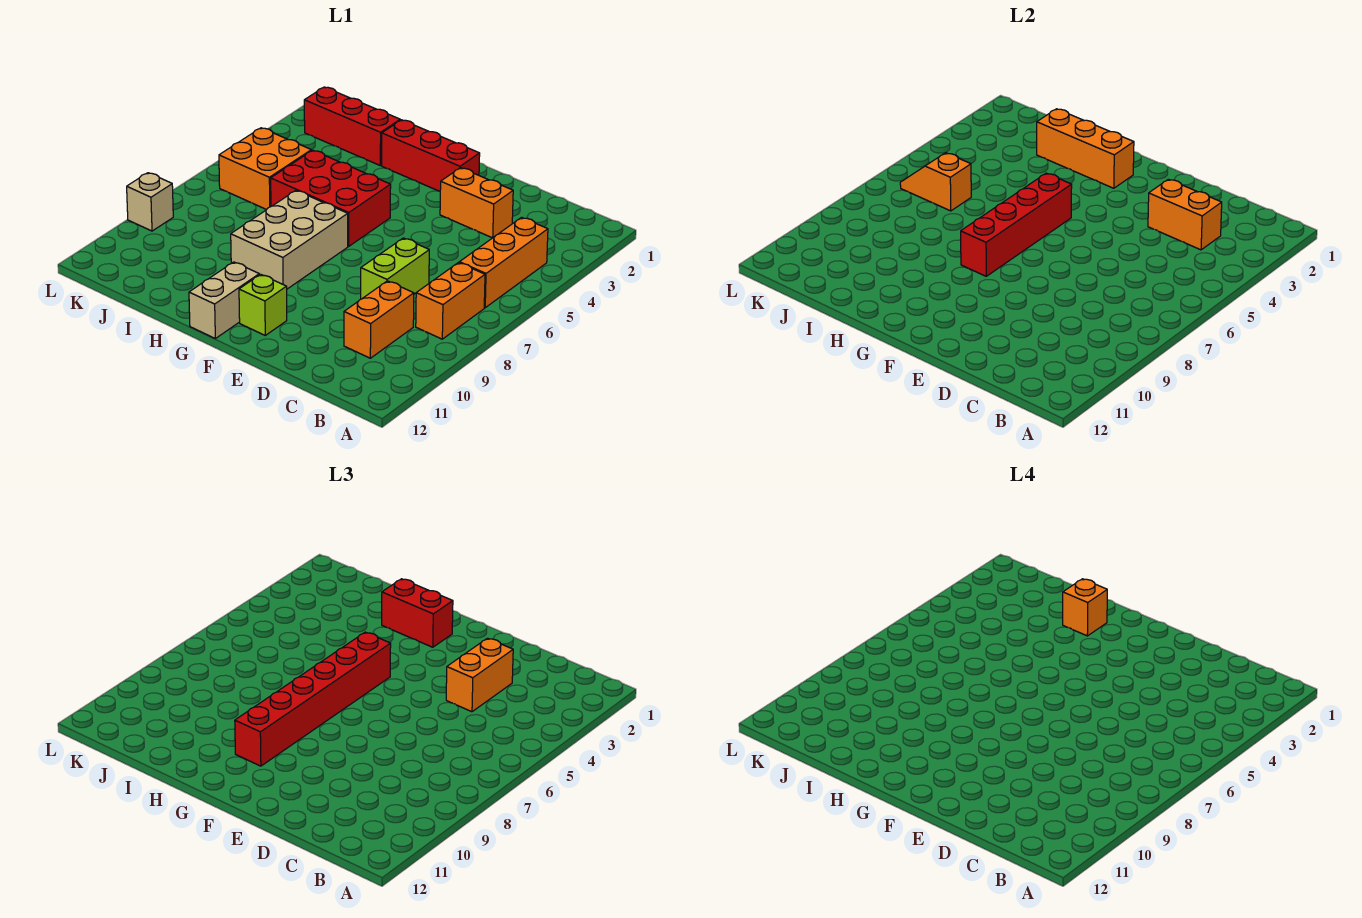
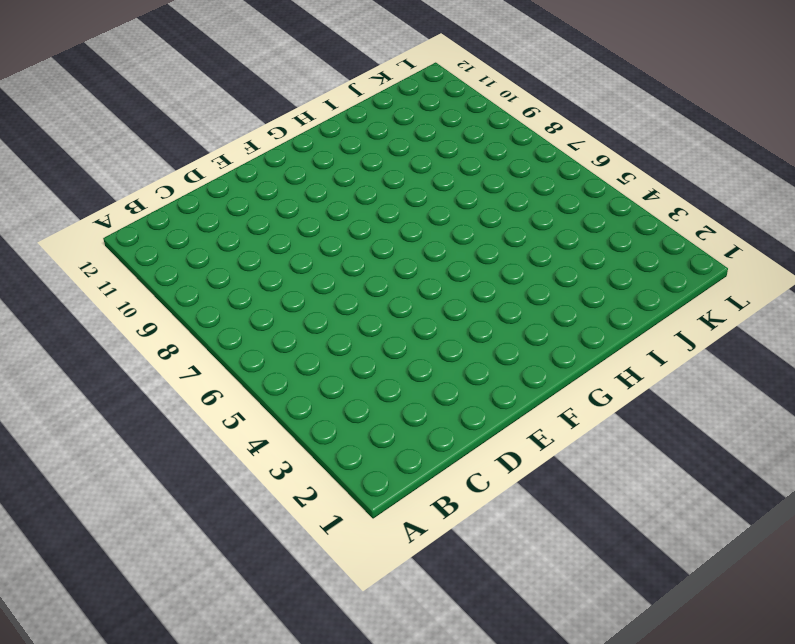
none -> orange brick B4:B6 level 1
none -> orange brick B7:B8 level 1
none -> orange brick C9:C10 level 1

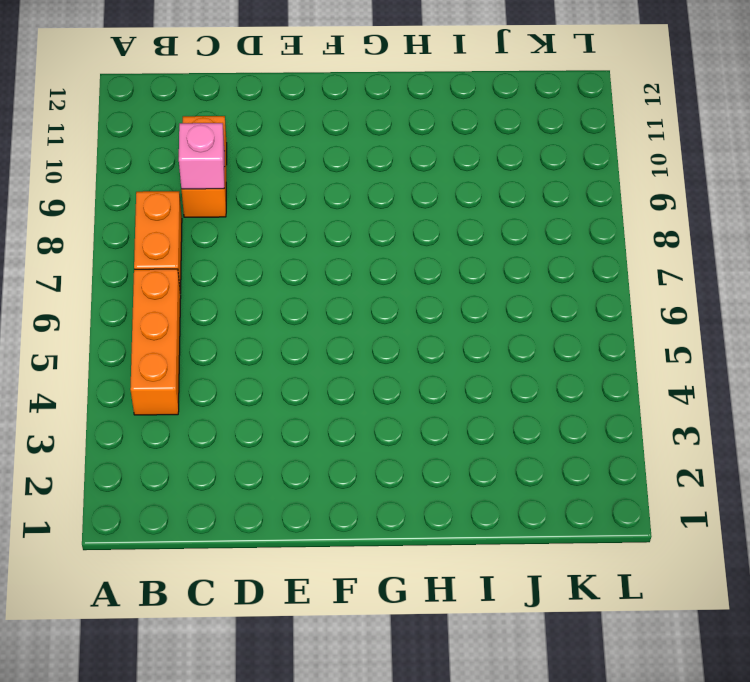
pink brick C9 level 2 -> none
none -> orange brick D3:E3 level 1
none -> lime brick D7:D8 level 1
none -> red brick F2:H2 level 1

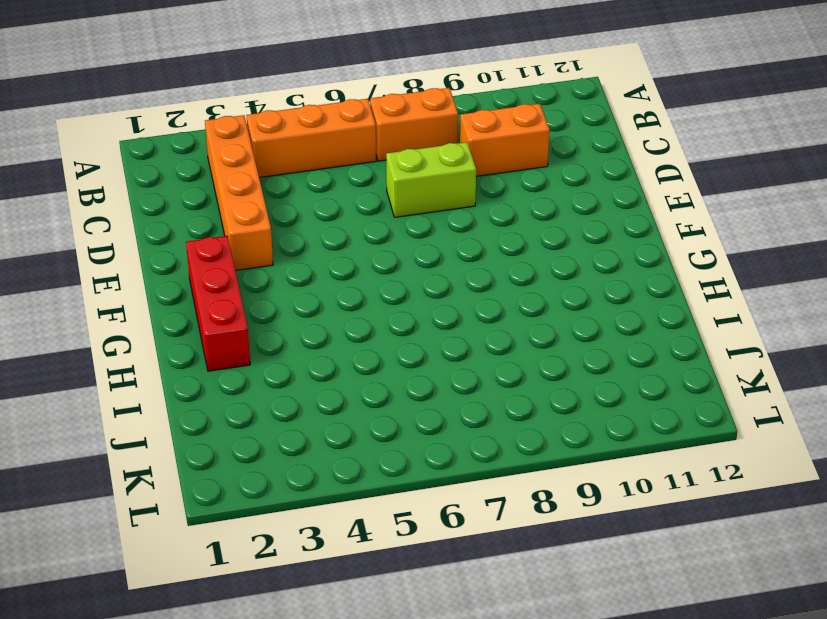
orange brick B3:E3 level 1 -> orange brick D3:E3 level 1
none -> lime brick F11 level 1
none -> red brick G5:I6 level 1
none -> tan brick G7:H9 level 1

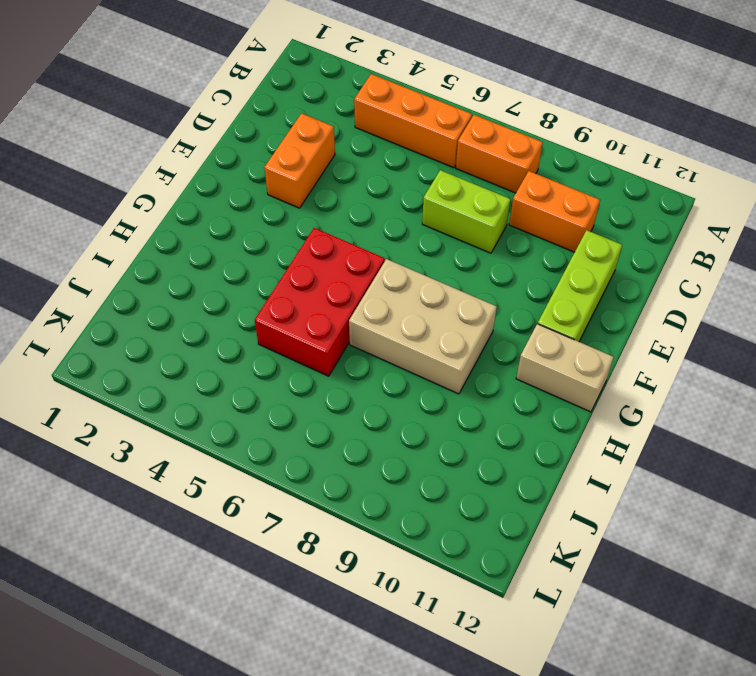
lime brick D11:F11 level 1 -> lime brick F11 level 1
none -> red brick F2:H2 level 1
none -> red brick I2:K2 level 1
none -> orange brick J5:K6 level 1

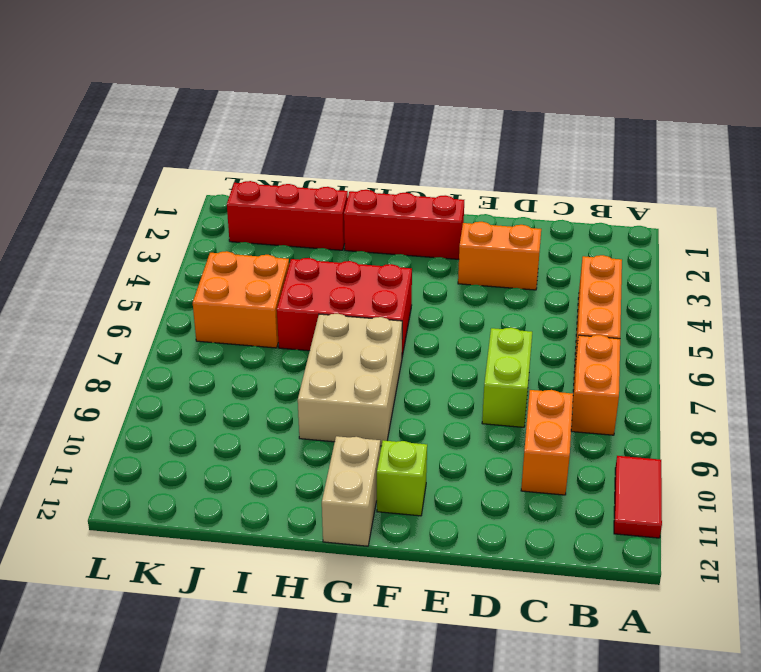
red tile A10:A11 level 1 -> none
none -> tan brick L9 level 1
none -> orange brick C3:D3 level 2
none -> orange brick G2:I2 level 2

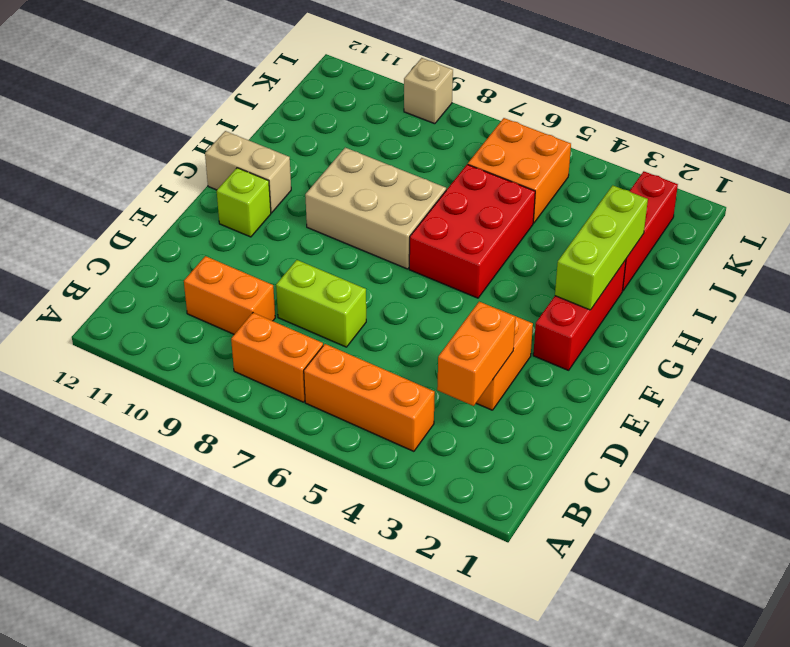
lime brick G2:I2 level 2 -> orange brick G2:I2 level 2
none -> red brick G5:G8 level 2
none -> orange slope J6:K6 level 2 top J
none -> orange brick D3:D4 level 3

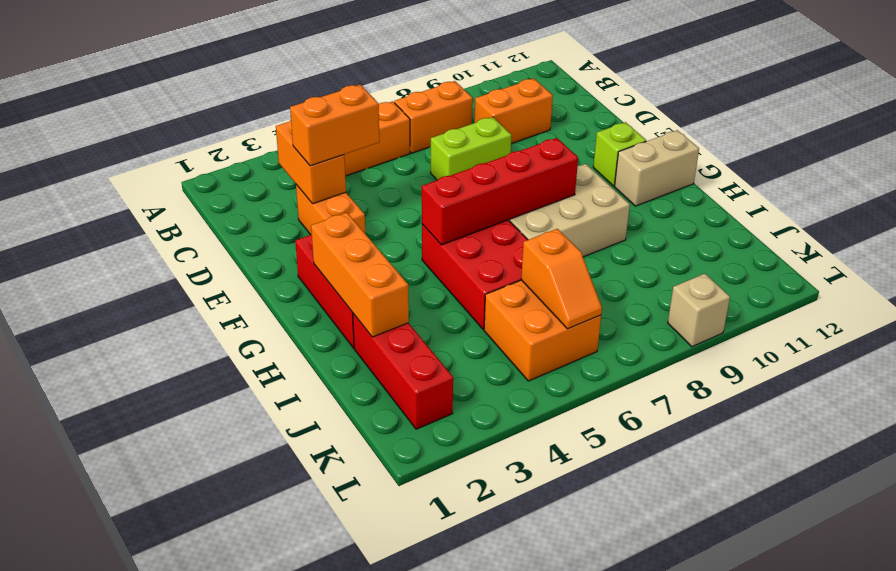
none -> red brick G2:H2 level 3
none -> red brick G5:G10 level 3
none -> orange brick H2 level 4

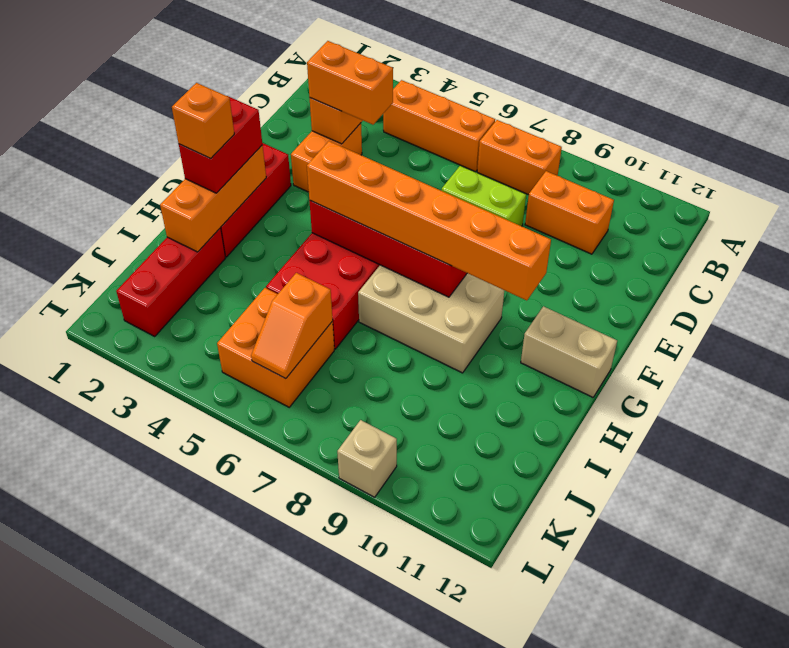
orange brick G5:G10 level 3 -> red brick G5:G10 level 3
none -> lime brick F11 level 1

